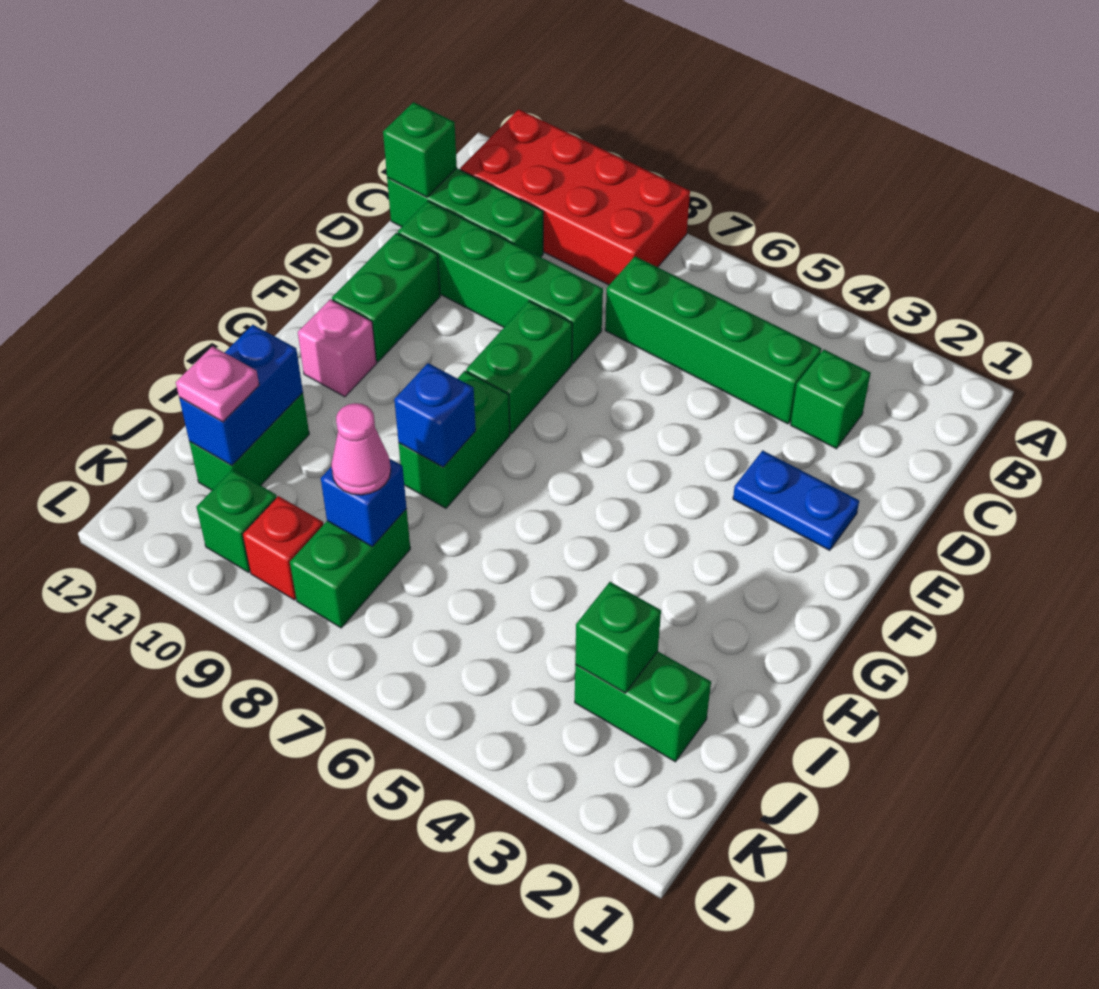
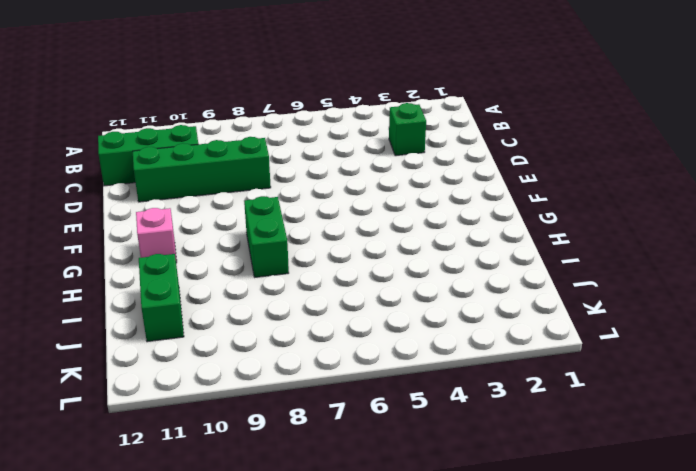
none -> red brick A8:B11 level 1
none -> green brick C4:C7 level 1
none -> blue plate E2:E3 level 1

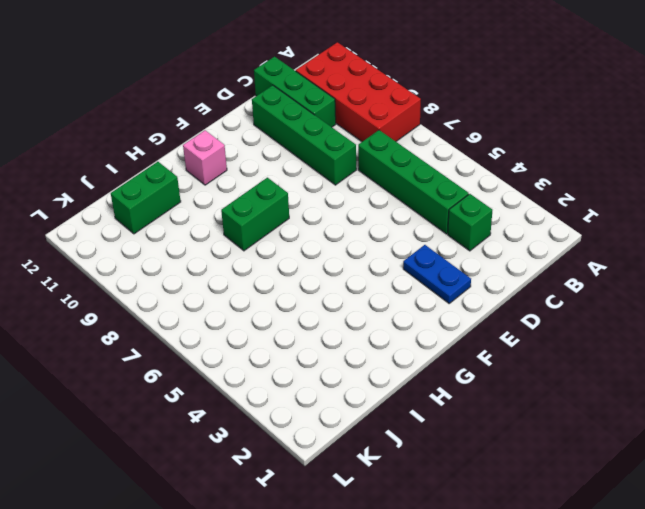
none -> green brick E8:F8 level 1
none -> green brick E11:F11 level 1
none -> green brick J2:J3 level 1

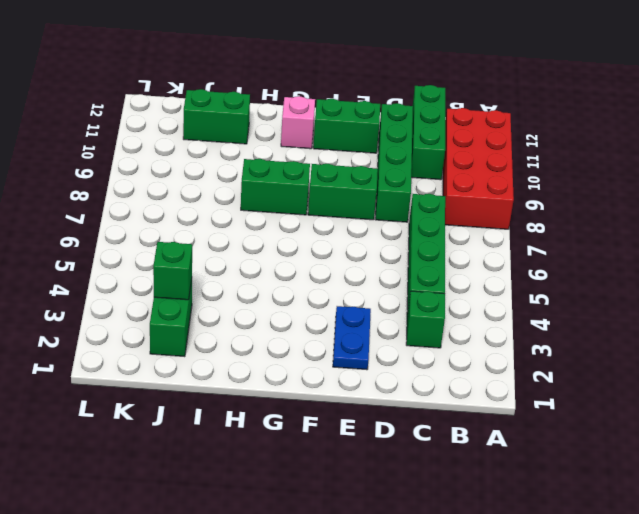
none -> green brick J8:K8 level 1
none -> red brick K9 level 1
none -> green brick K10 level 1

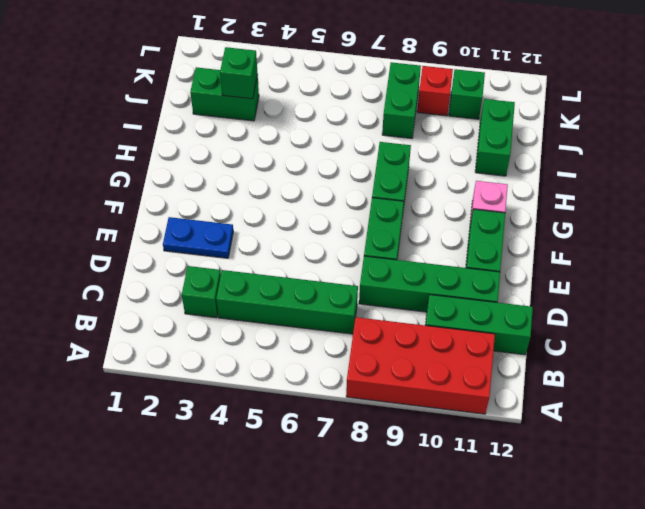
none -> green brick C12 level 2
none -> blue brick H8 level 2
none -> blue brick I11:J11 level 2

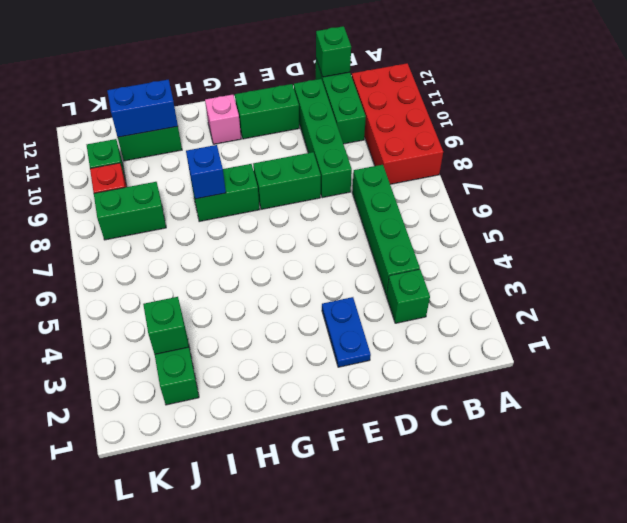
none -> blue brick J8 level 2
none -> pink cone J8 level 3
none -> pink plate J11 level 3

